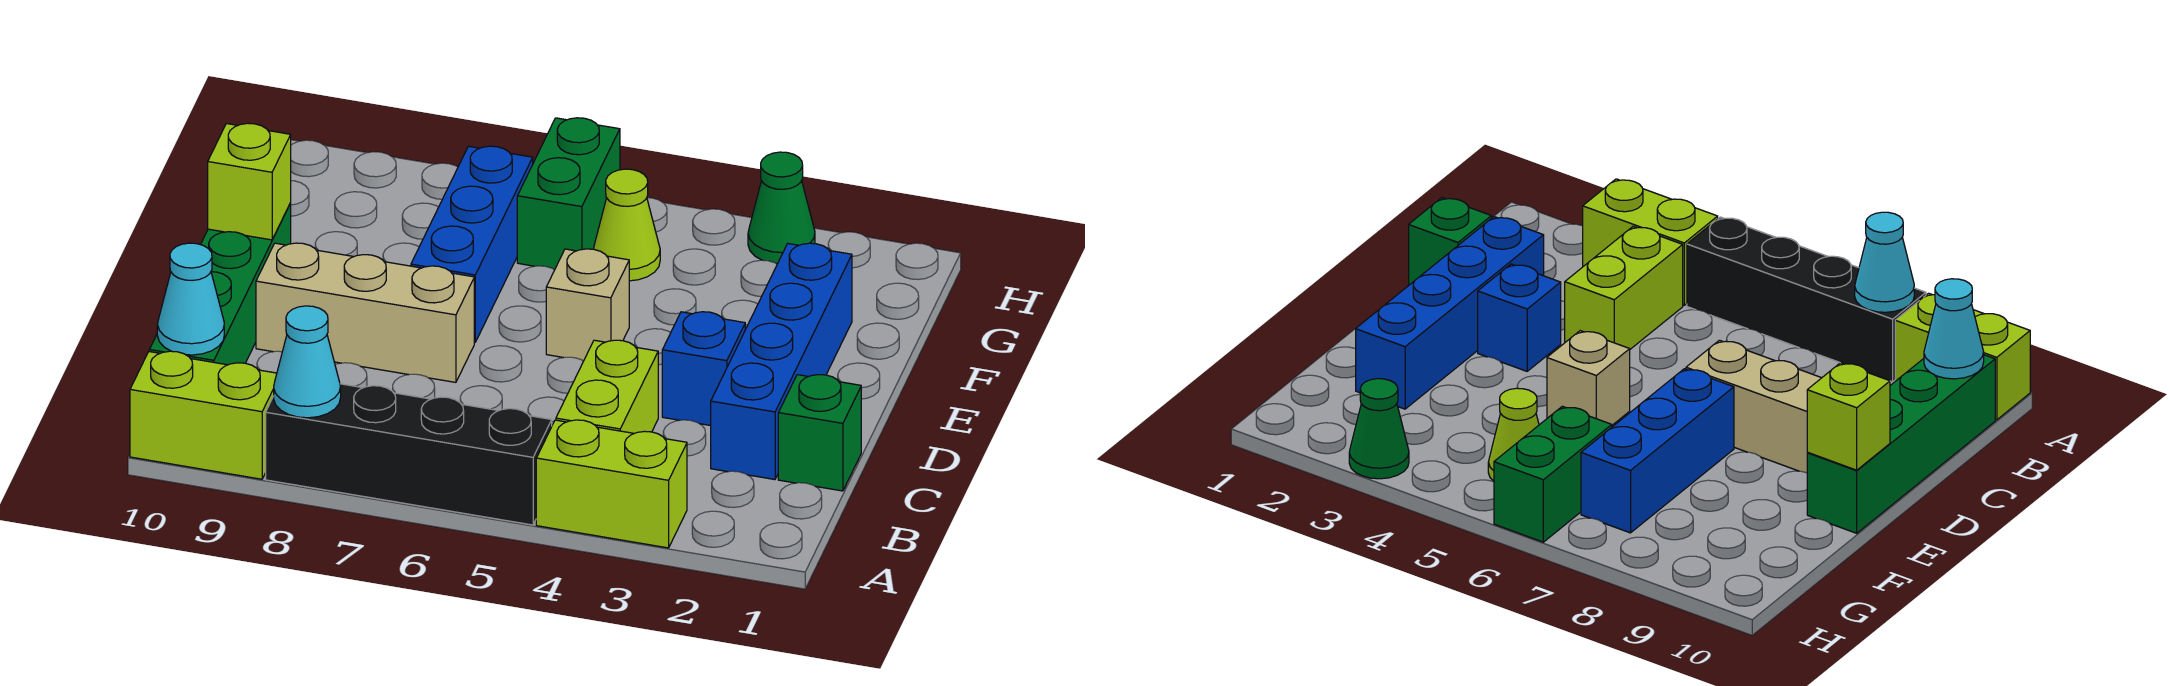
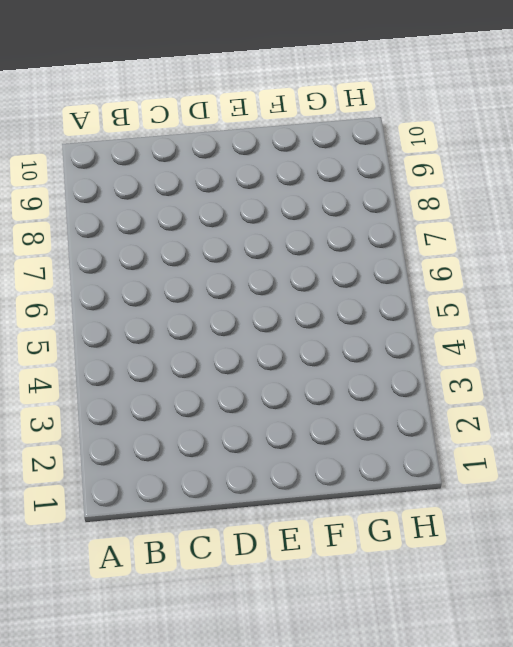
none -> lime brick A3:A4 level 1
none -> black brick A5:A8 level 1
none -> lime brick A9:A10 level 1

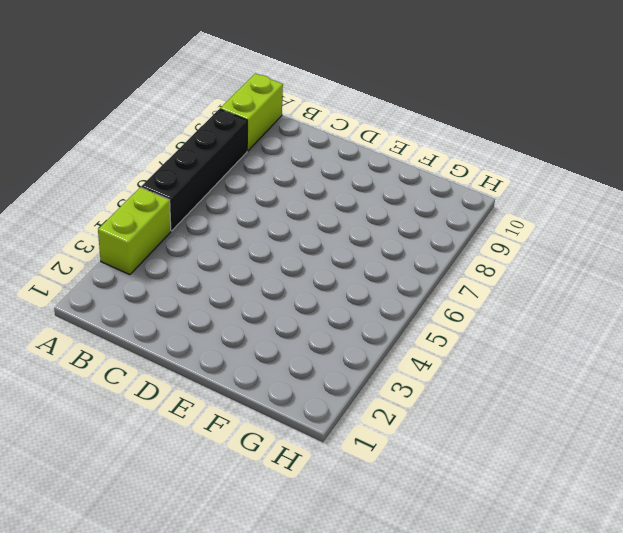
none -> lime brick B4:C4 level 1
none -> green brick B10:E10 level 1
none -> green brick C1 level 1

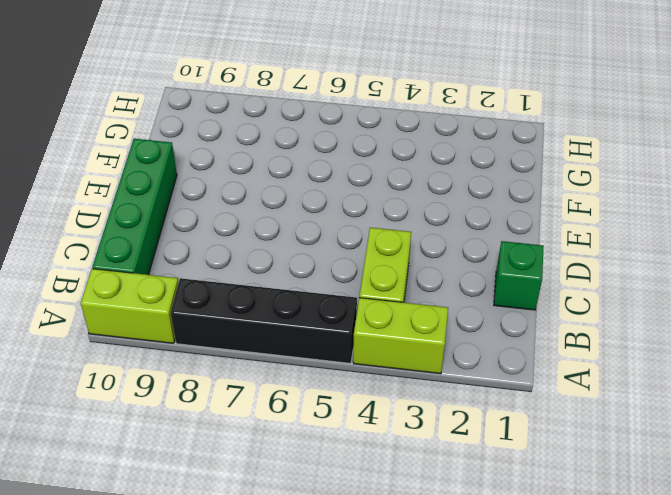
none -> blue brick C2:F2 level 1
none -> blue brick D3 level 1
none -> tan brick D7:D9 level 1

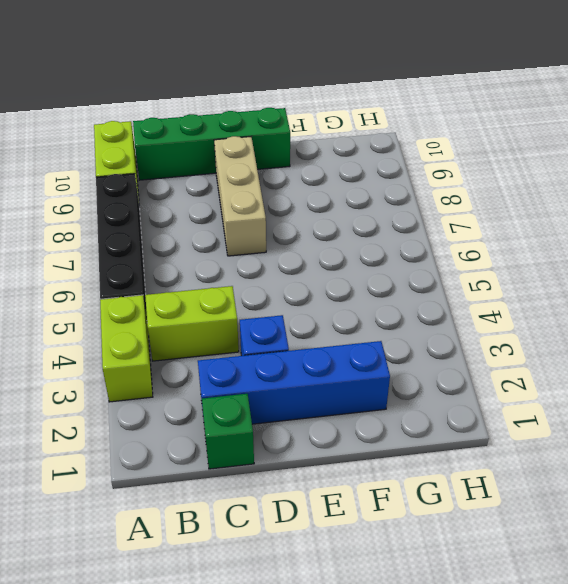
none -> tan brick E5 level 1
none -> blue brick E7:G7 level 1
none -> lime cone G5 level 1

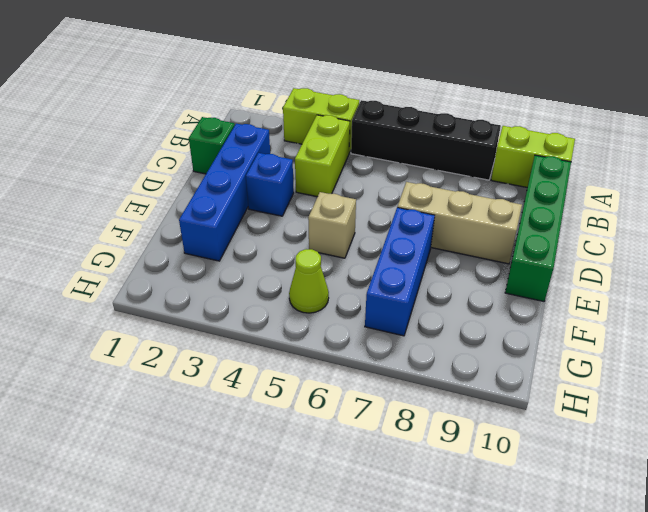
none -> green brick G6:H6 level 1
none -> green cone H3 level 1
none -> cyan cone A8 level 2

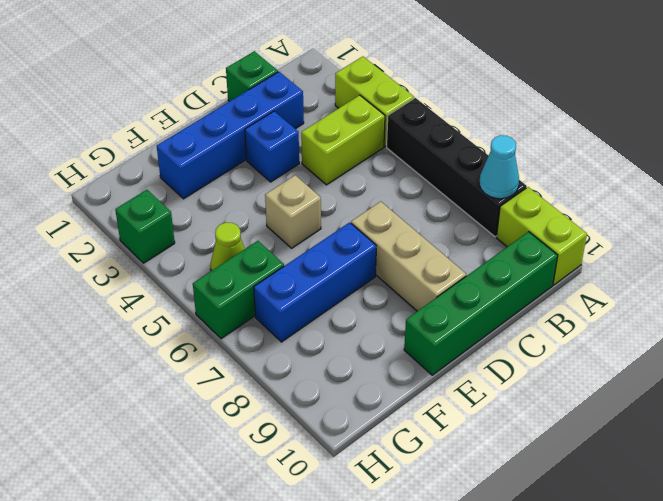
green brick H3 level 1 -> green cone H3 level 1
none -> cyan cone B10 level 2
none -> lime brick E10 level 2

